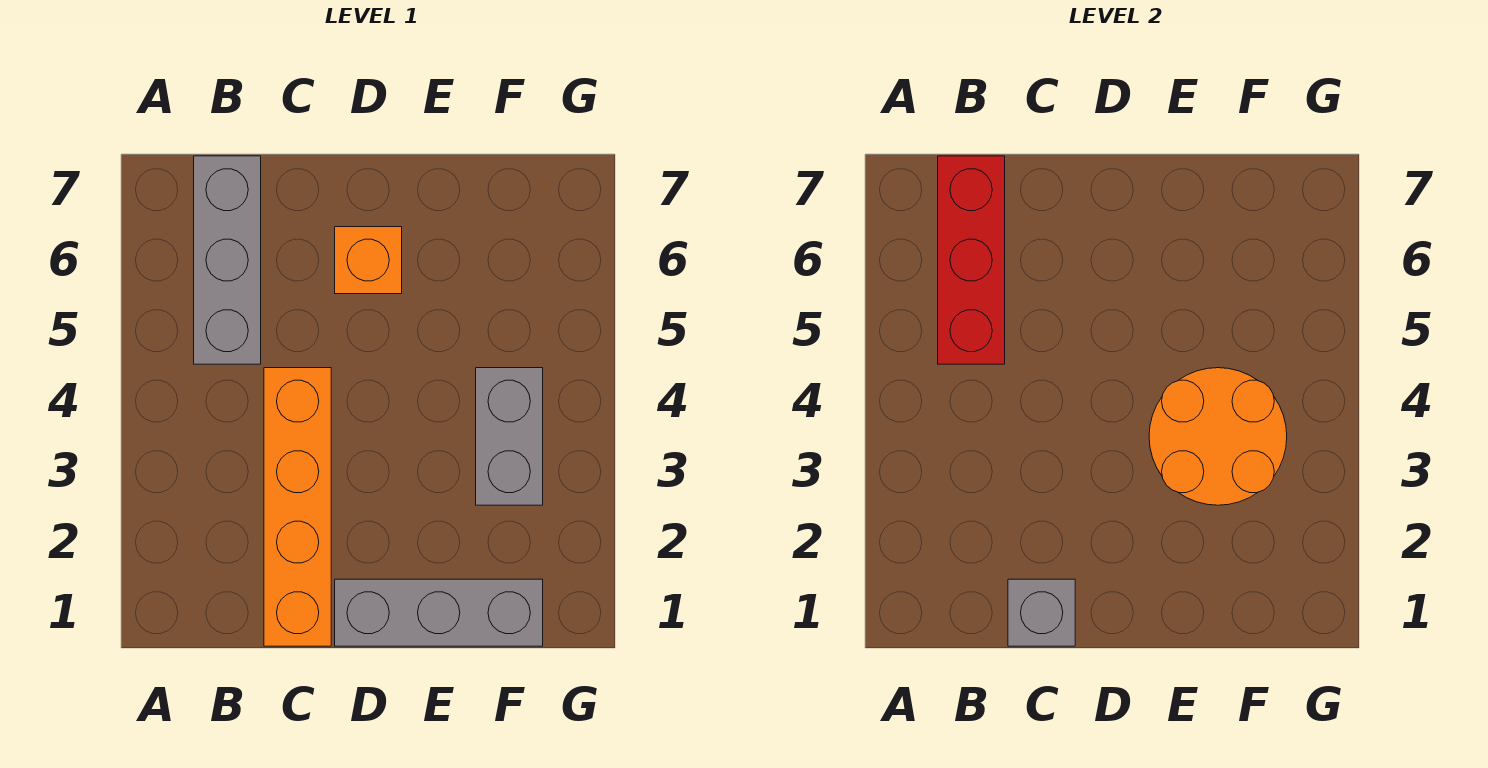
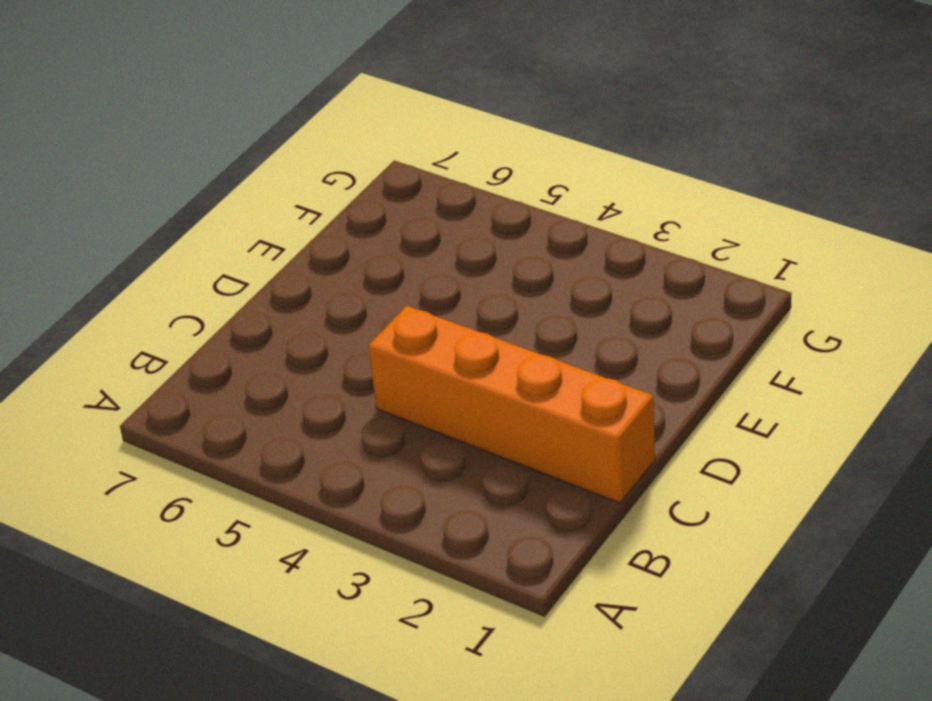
none -> grey brick B5:B7 level 1
none -> grey brick D1:F1 level 1

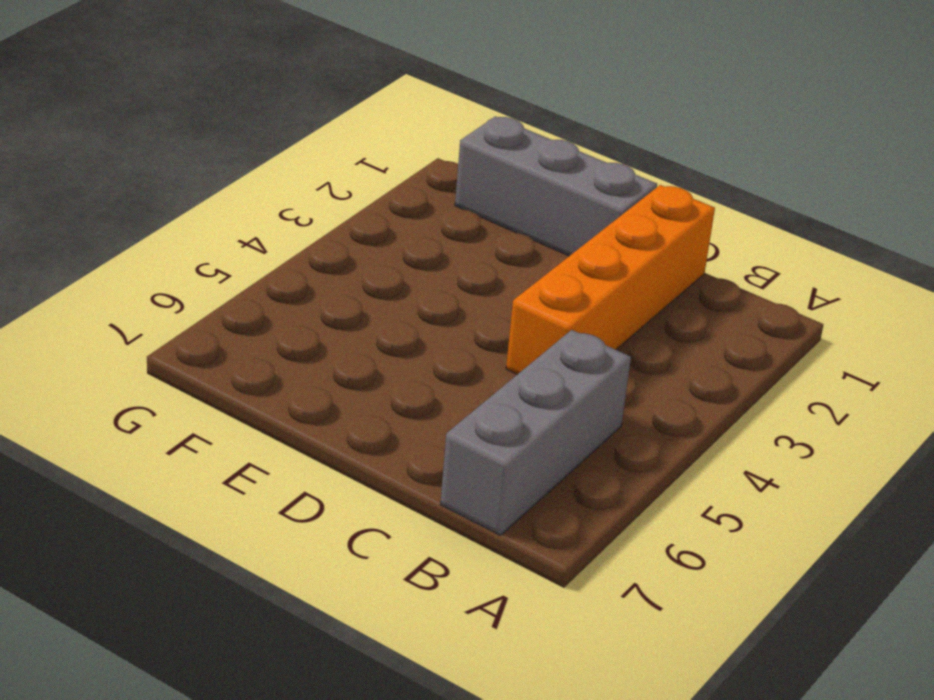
none -> orange brick D6 level 1
none -> grey brick F3:F4 level 1

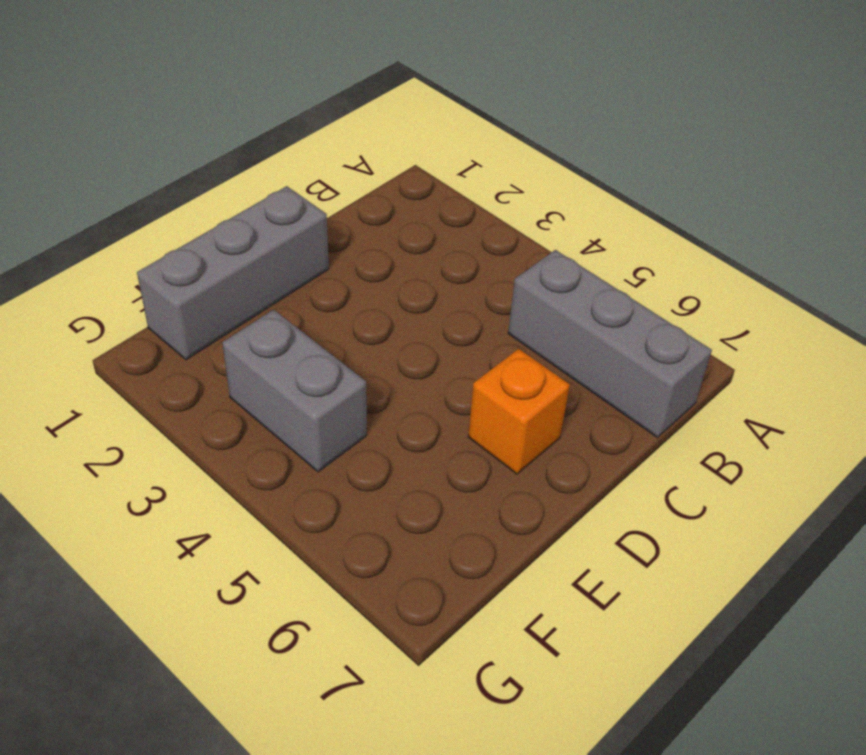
none -> orange brick C1:C4 level 1
none -> red brick B5:B7 level 2

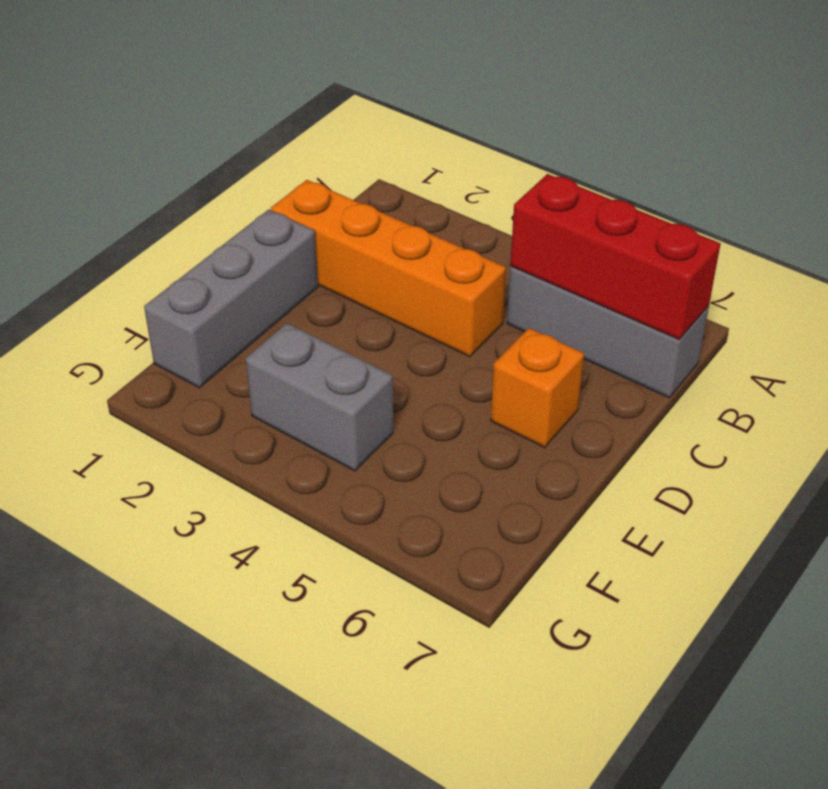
none -> grey brick C1 level 2
none -> orange round brick E3:F4 level 2

